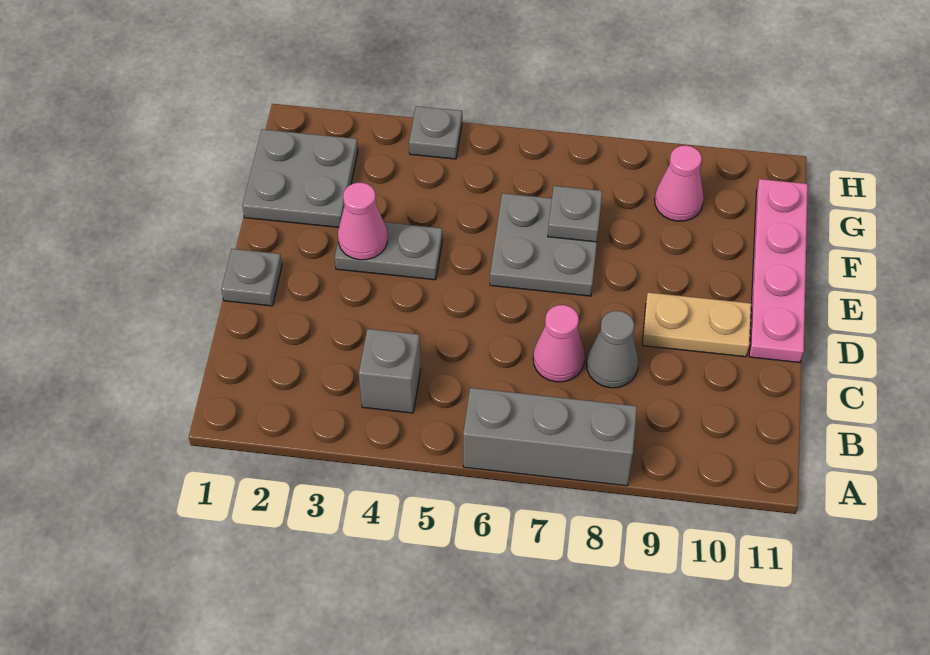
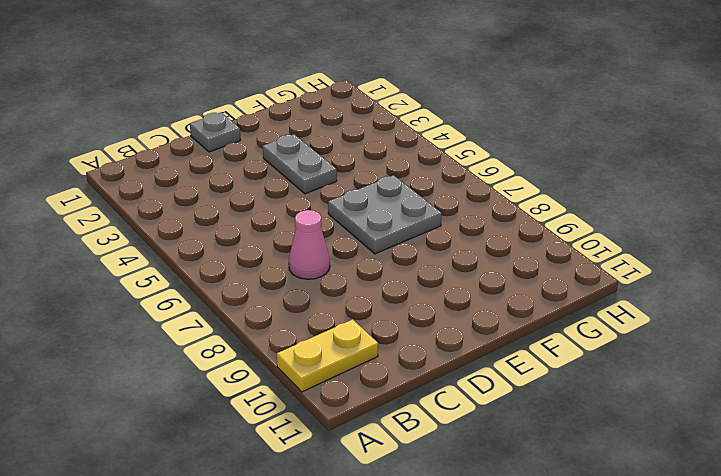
yellow plate A10:B10 level 1 -> none
none -> grey brick A6:A8 level 1
none -> grey brick B4 level 1
none -> grey cone C8 level 1

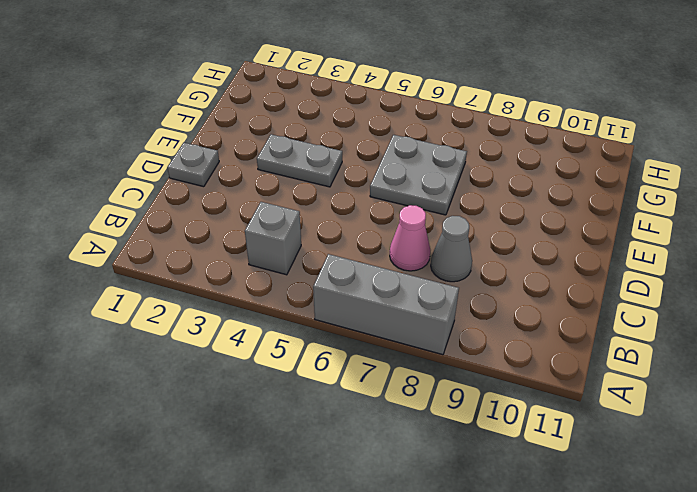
none -> tan plate D9:D10 level 1
none -> pink plate D11:G11 level 1
none -> grey plate F1:G2 level 1

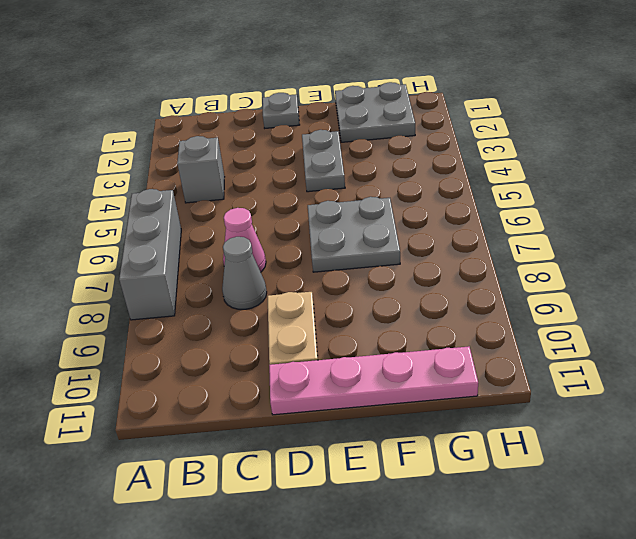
none -> pink cone G9 level 1
none -> grey plate H4 level 1
none -> pink cone E3 level 2

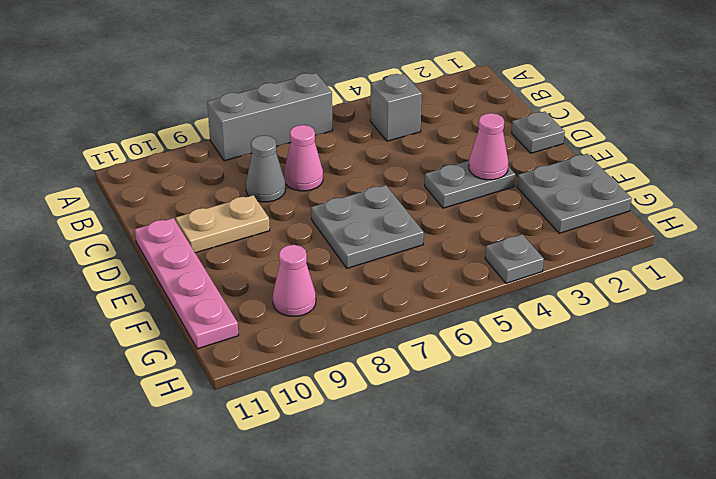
none -> grey plate F7 level 2

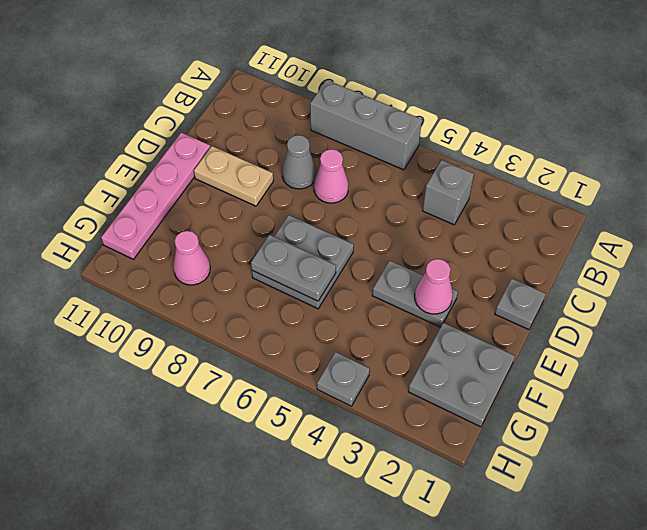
grey plate F6:F7 level 2 -> grey plate F7 level 2

